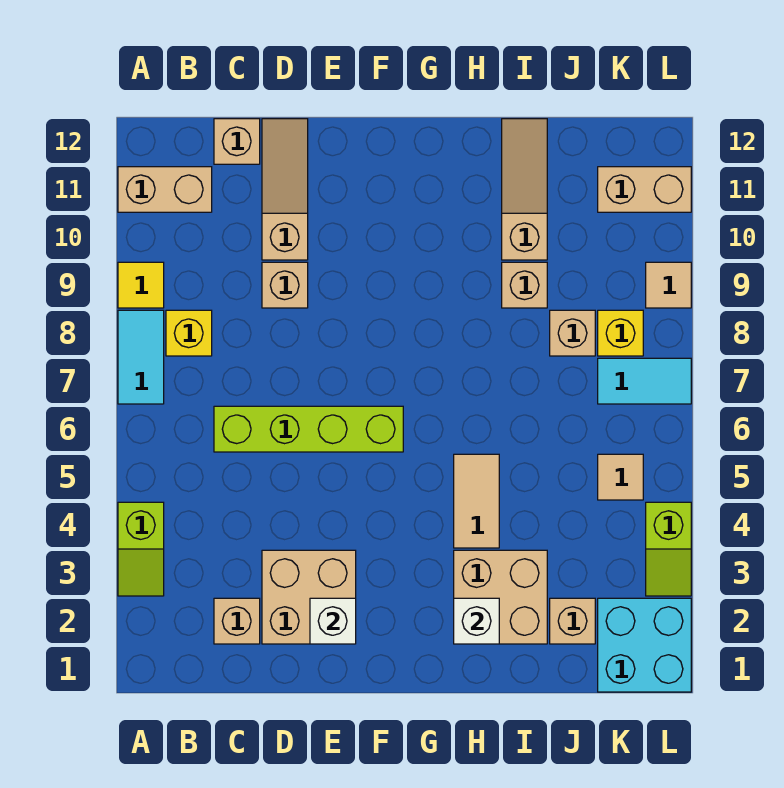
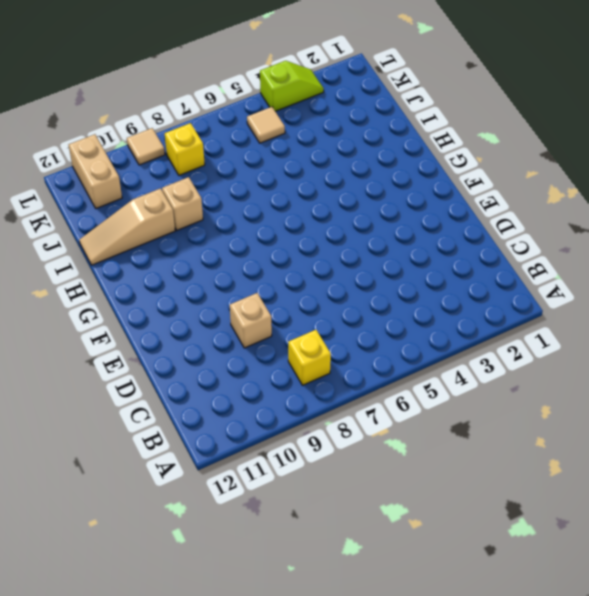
none -> lime slope A3:A4 level 1 top 4
none -> cyan tile A7:A8 level 1
none -> yellow tile A9 level 1

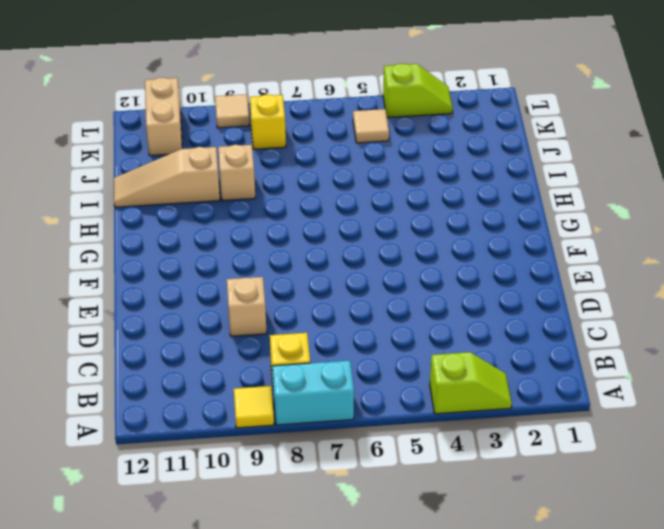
cyan brick A7:A8 level 1 -> cyan tile A7:A8 level 1
none -> tan brick A11:B11 level 1
none -> tan brick C2 level 1
none -> lime brick C6:F6 level 1

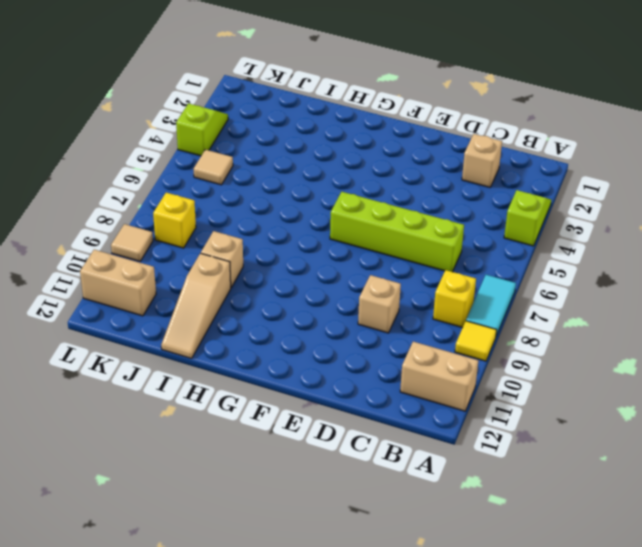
none -> tan brick C12 level 1
none -> tan brick D2:E3 level 1
none -> tan slope D10:D12 level 1 top 10

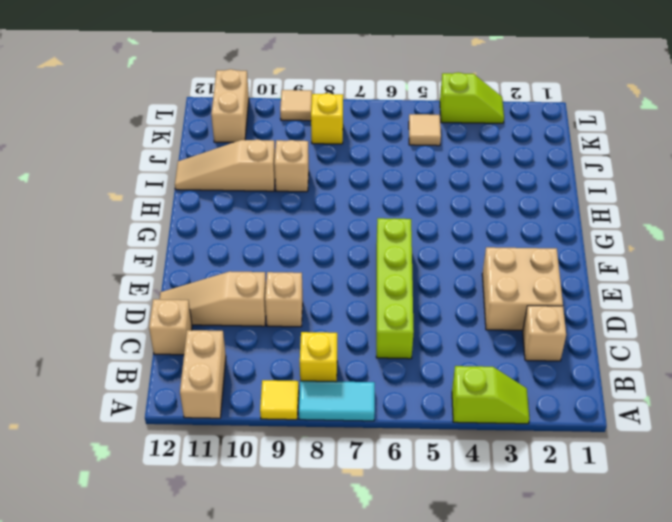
none -> tan brick H2:I3 level 1
none -> tan tile H4:H5 level 1
none -> tan brick J2 level 1

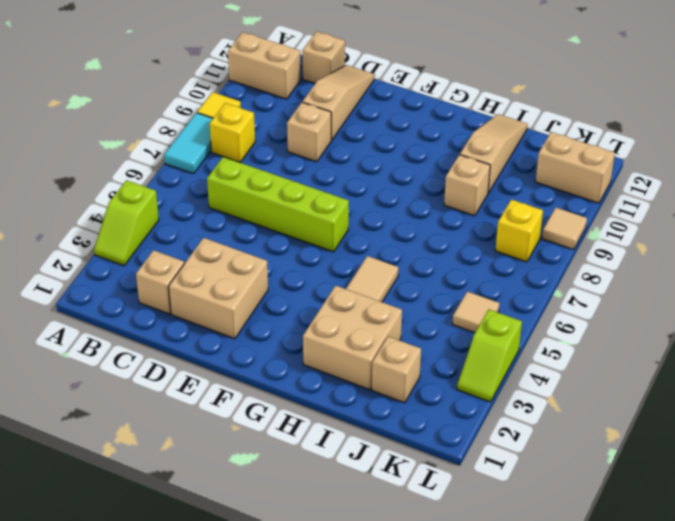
none -> tan brick J8 level 1
none -> cyan brick K1:L2 level 1
none -> cyan tile K7:L7 level 1

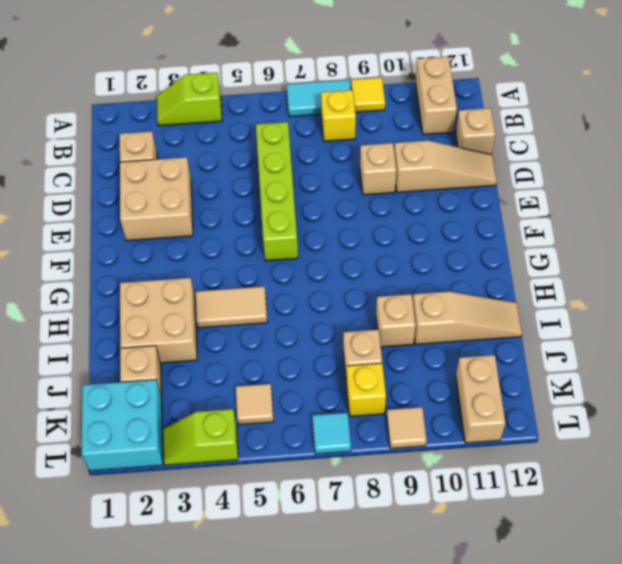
cyan tile L7 level 1 -> cyan tile K7:L7 level 1
none -> white brick E2 level 2
none -> white brick H2 level 2

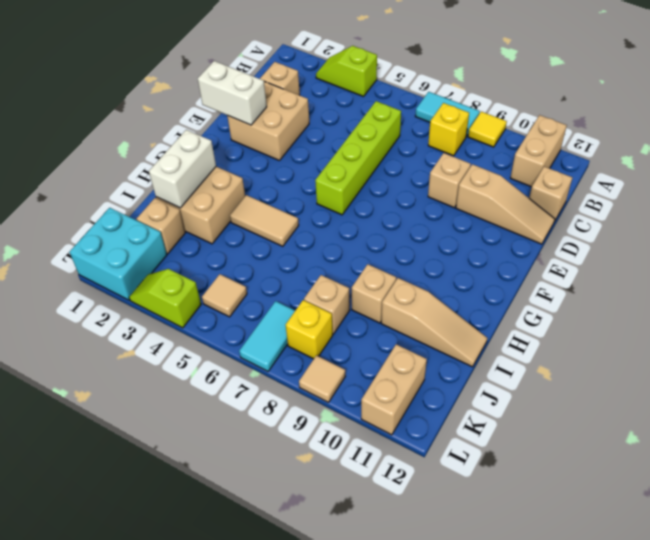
white brick E1:E2 level 2 -> white brick E2 level 2
white brick H2:I2 level 2 -> white brick H2 level 2

